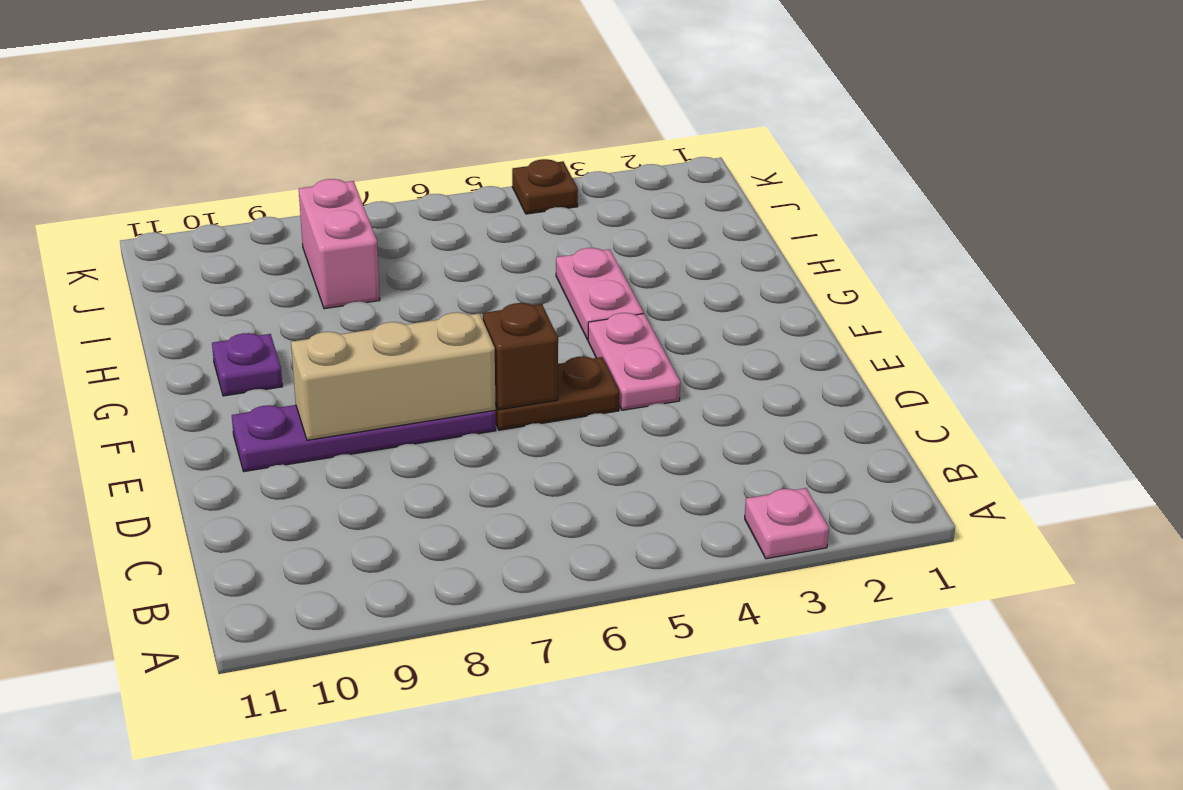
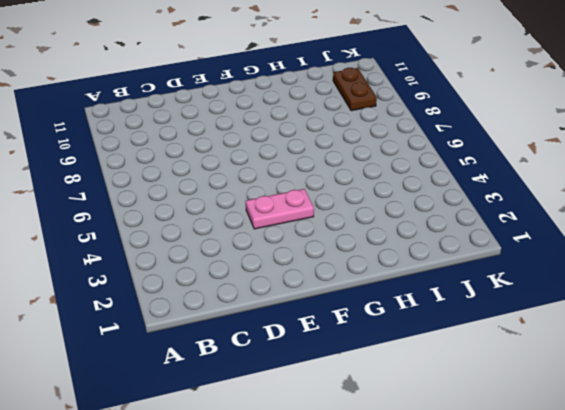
brown plate J9:J10 level 1 -> brown plate E5:E6 level 1
none -> pink plate A3 level 1
none -> purple plate E7:E10 level 1

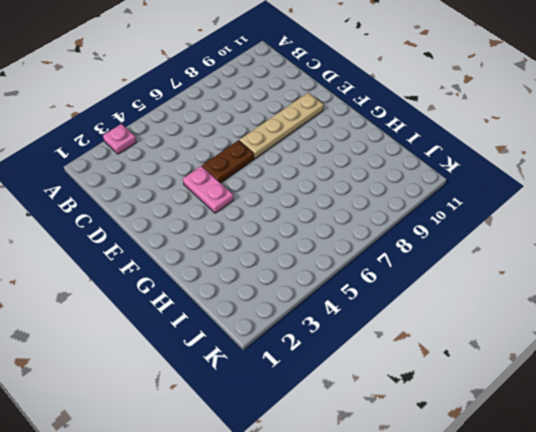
tan plate E7:E10 level 1 -> purple plate E7:E10 level 1
none -> pink plate G4:H4 level 1
none -> purple plate G10 level 1

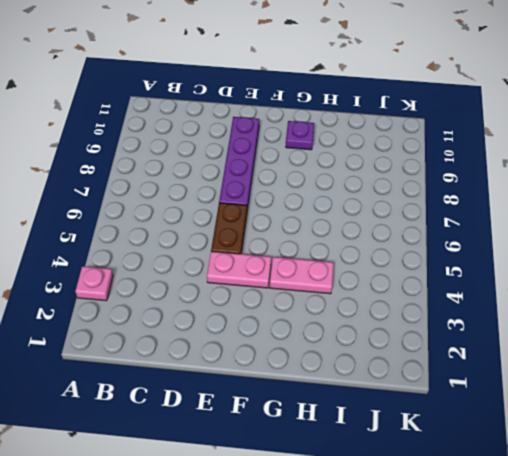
none -> pink brick I8:J8 level 1
none -> brown plate K4 level 1

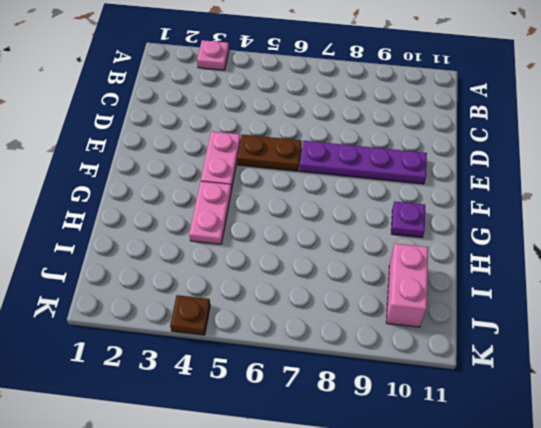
pink brick I10:J10 level 1 -> pink brick I8:J8 level 1
none -> brown brick E6 level 2
none -> tan brick E7:E9 level 2

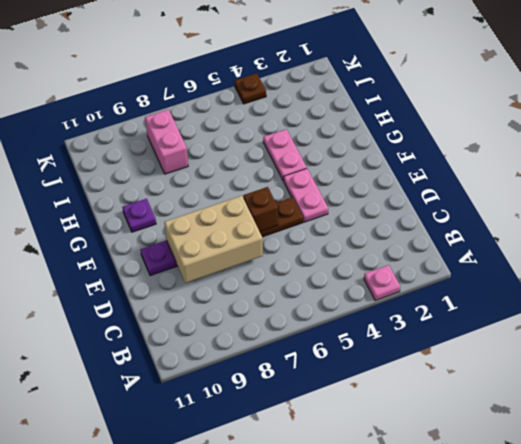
tan brick D7:E9 level 2 -> tan brick E7:E9 level 2

